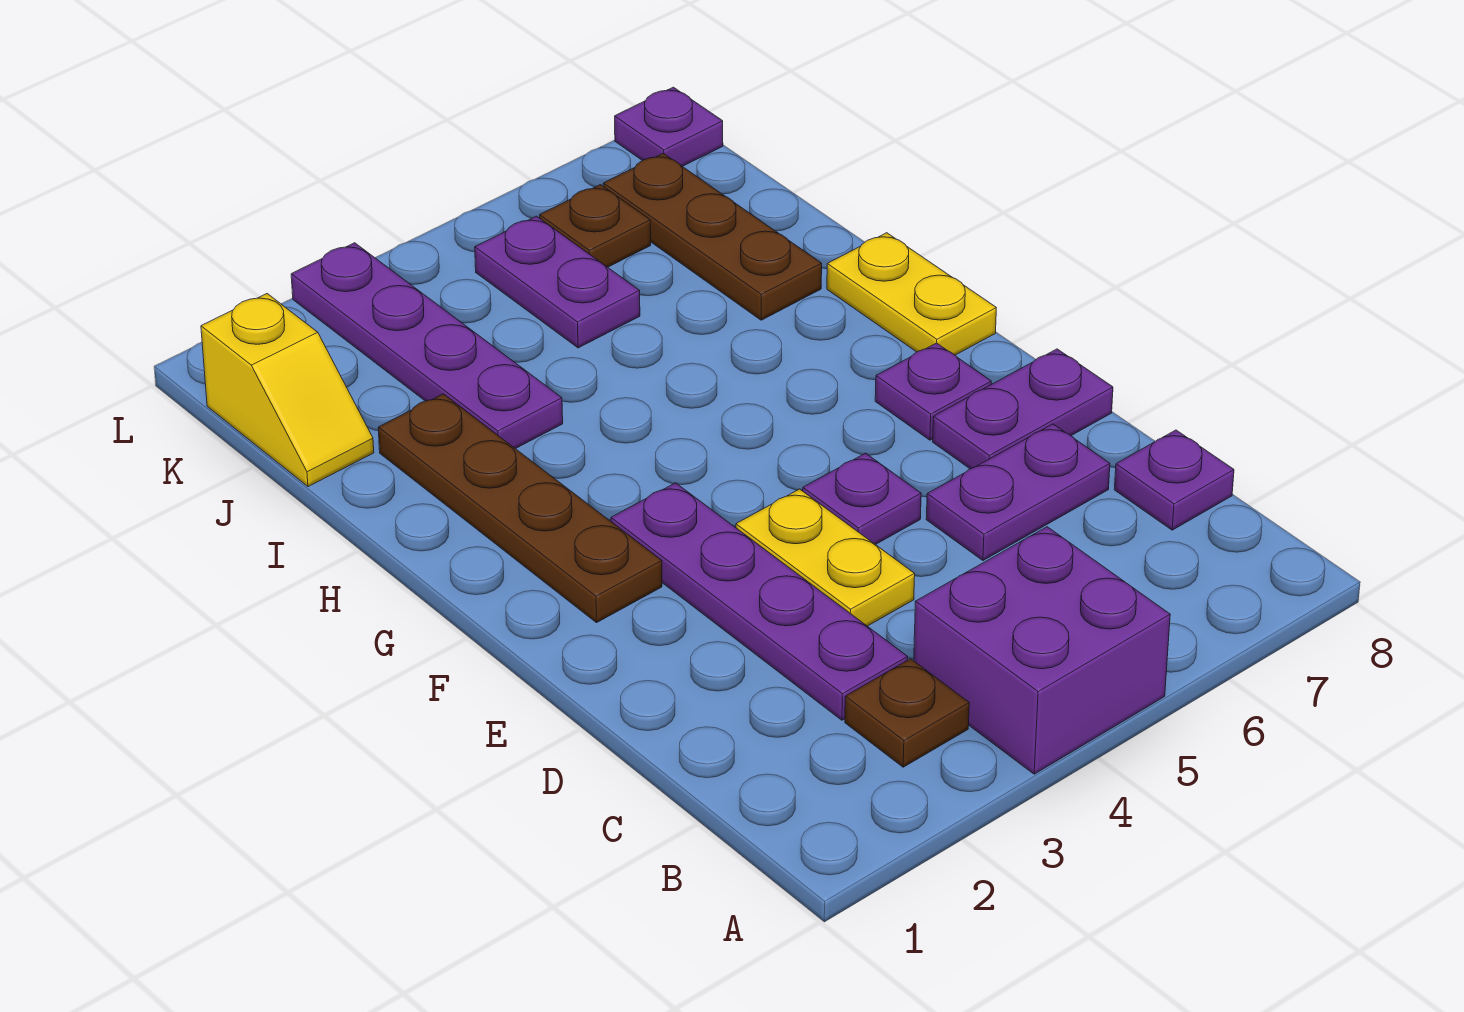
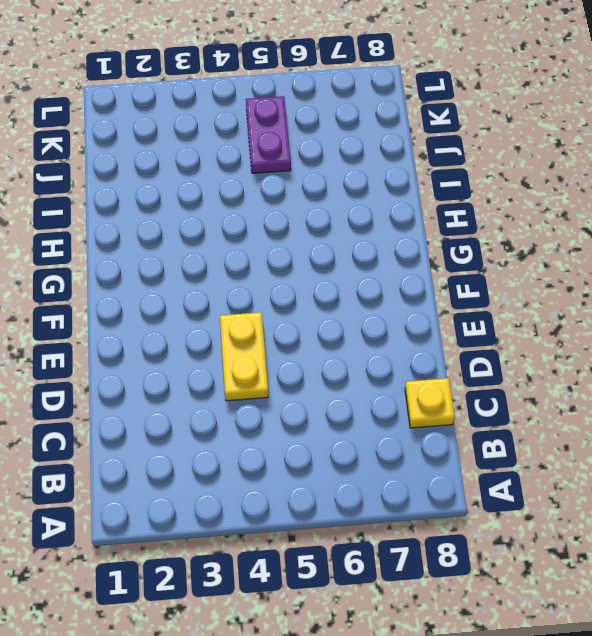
yellow plate C8 level 1 -> purple plate C8 level 1
none -> purple brick A4:B5 level 1
none -> brown plate B3 level 1
none -> purple plate C3:F3 level 1

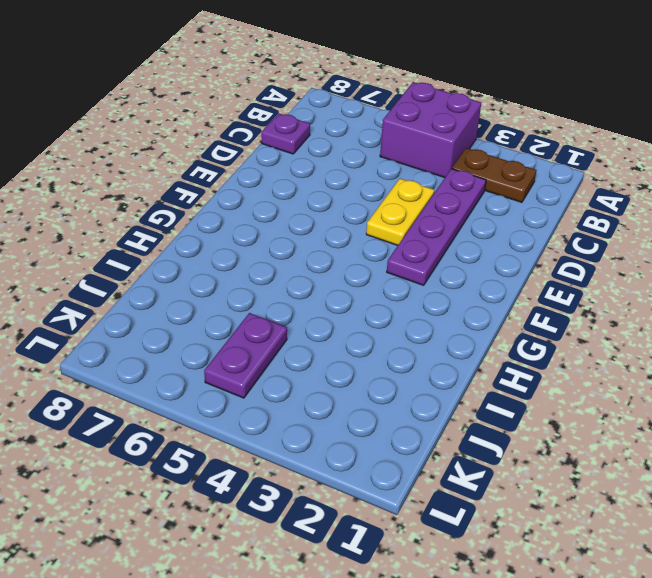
brown plate B2:B3 level 1 -> brown plate B3 level 1
none -> purple plate D6:D7 level 1
none -> purple plate E5 level 1
none -> purple plate E7:E8 level 1

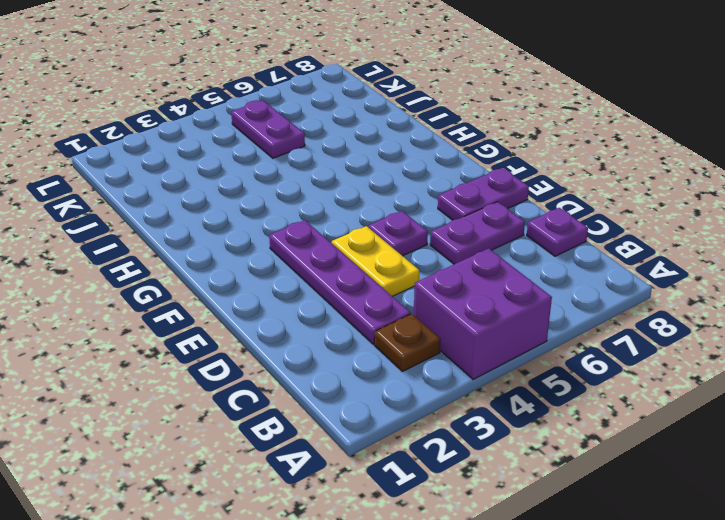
none -> brown plate F2:I2 level 1
none -> purple plate F7 level 1
none -> yellow plate G8:H8 level 1

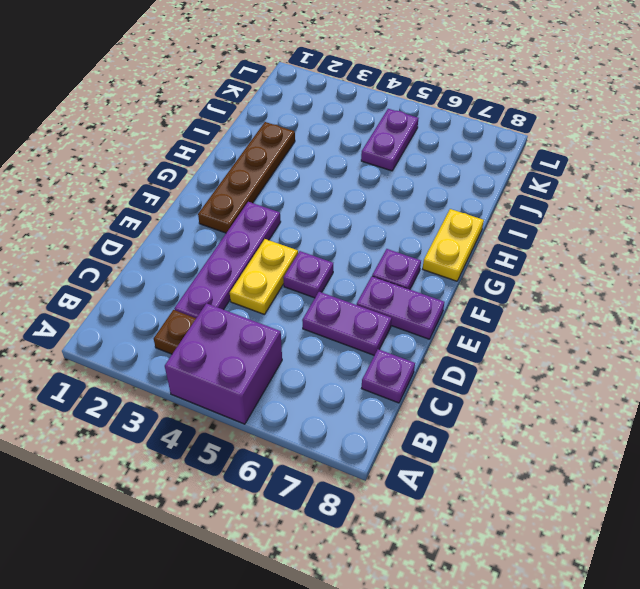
none -> purple plate I3:L3 level 1
none -> brown plate I7:K7 level 1
none -> yellow slope J1:K1 level 1 top K

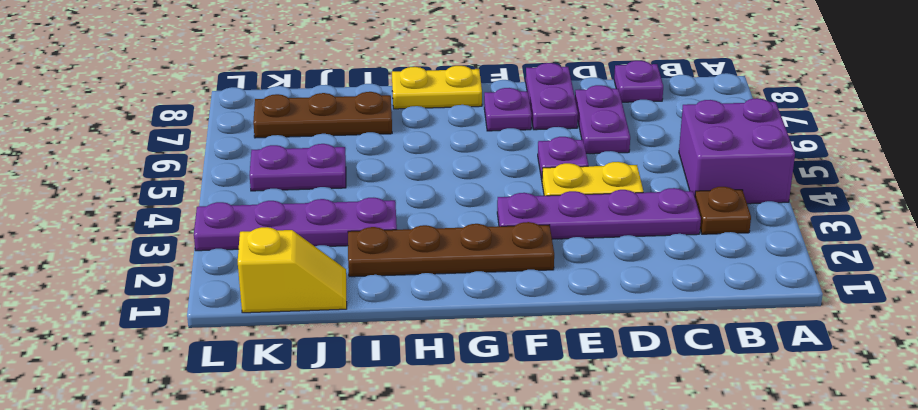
none -> brown plate K6 level 1
none -> purple plate L8 level 1

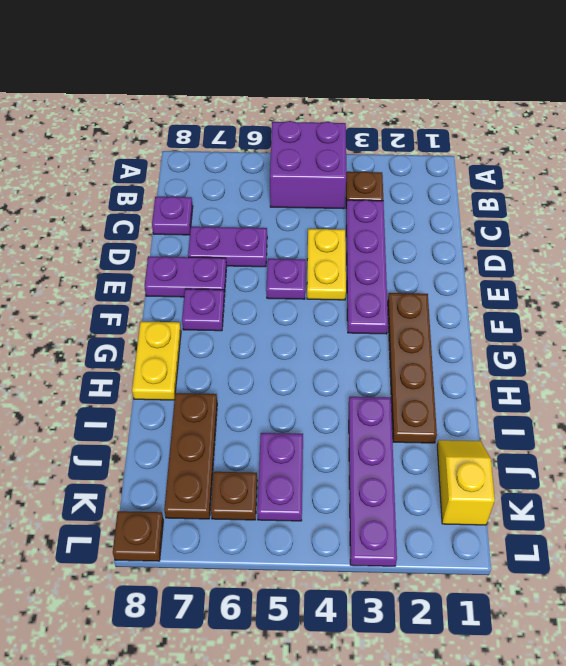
brown plate L8 level 1 -> purple plate L8 level 1

